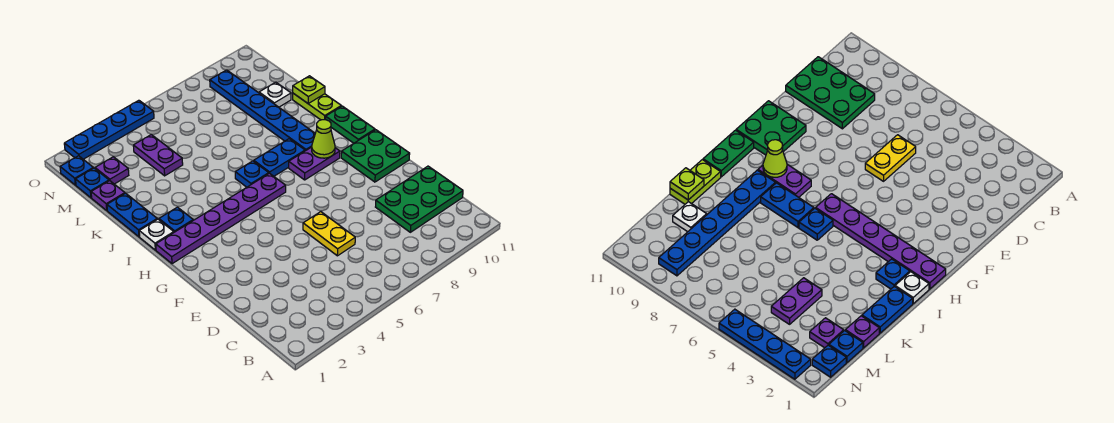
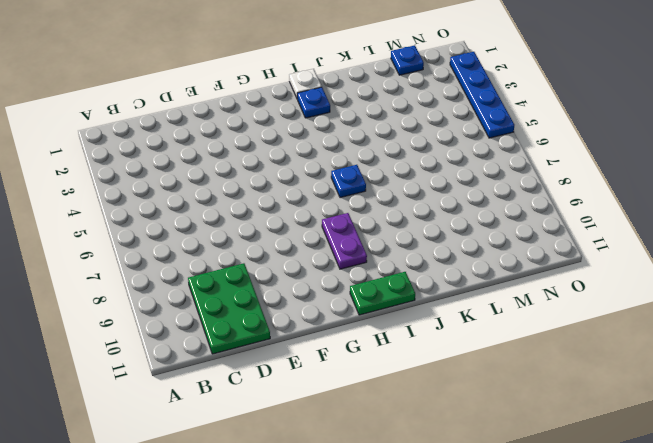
none -> yellow plate D6:E6 level 1
none -> green plate F10:G11 level 1
none -> purple plate H1:H6 level 1

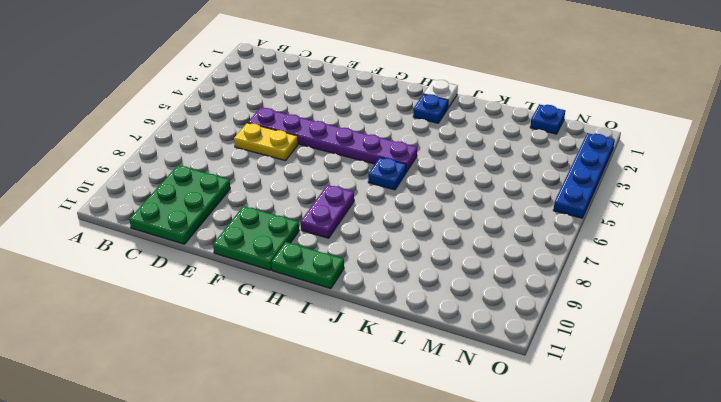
purple plate D5:I5 level 1 -> purple plate H1:H6 level 1
none -> blue plate I7:I8 level 1
none -> blue plate I9:N9 level 1
none -> blue plate J1:K1 level 1

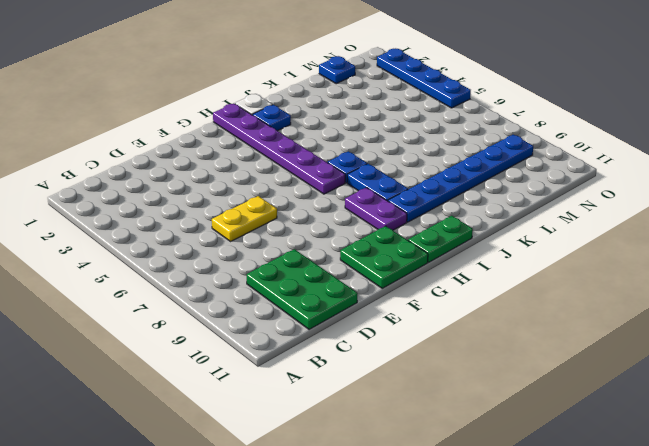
none -> blue plate J1:K1 level 1
none -> lime plate J11:K11 level 1
none -> purple plate L1 level 1

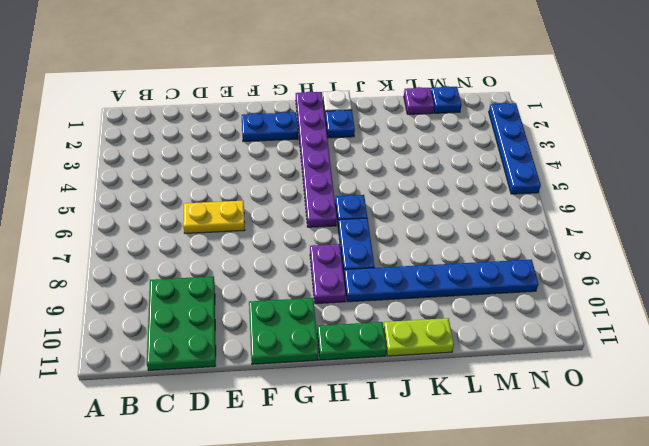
blue plate F2:G2 level 1 -> blue plate J1:K1 level 1
none -> purple plate L4:M4 level 1
none -> white plate L10 level 1
none -> purple plate M2 level 1

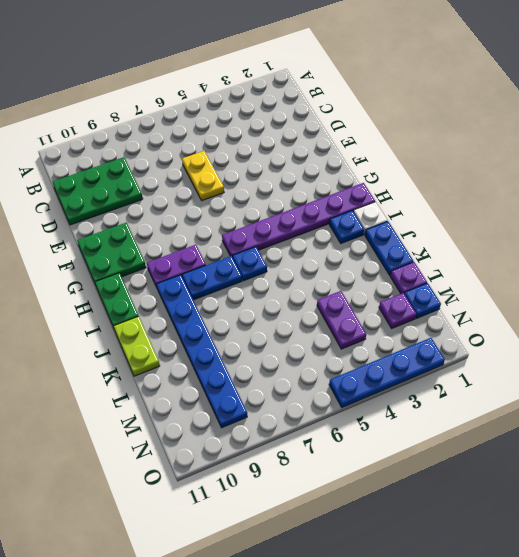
none -> white plate L10 level 1
none -> blue plate N1 level 1
none -> lime cone H9 level 2

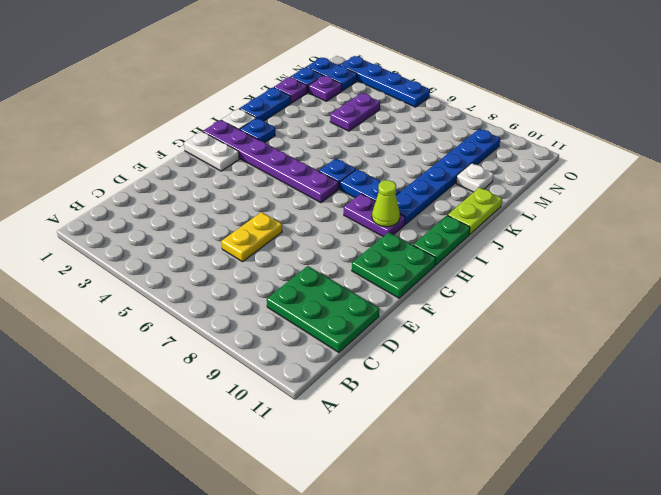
white plate G1:G2 level 1 -> none
blue plate N1:N2 level 1 -> blue plate N1 level 1
none -> lime plate K11 level 2

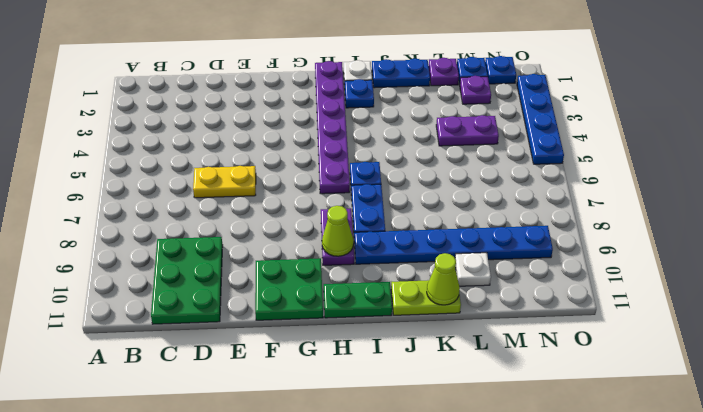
lime cone K11 level 2 -> lime plate K11 level 2

